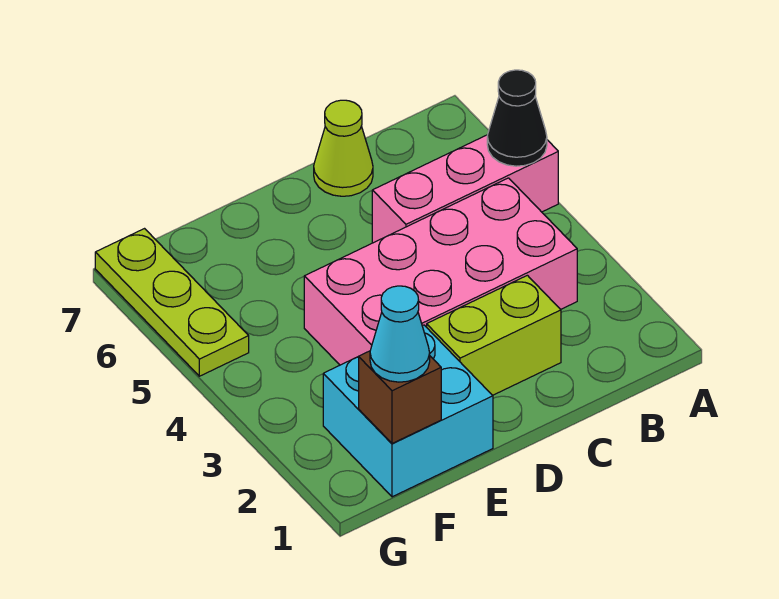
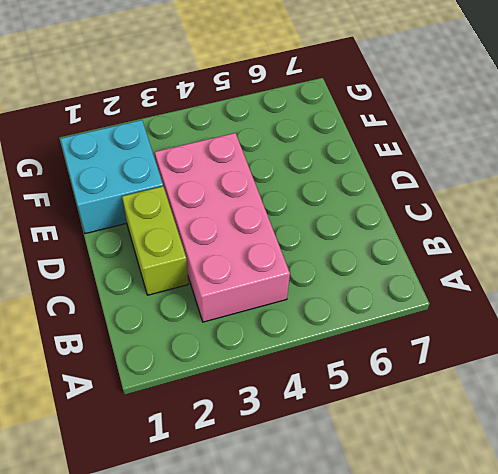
none -> pink brick A5:C5 level 1
none -> lime cone C7 level 1

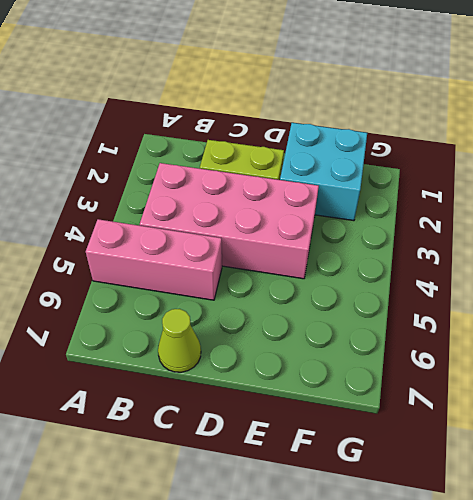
none -> lime plate G5:G7 level 1
none -> black cone A5 level 2

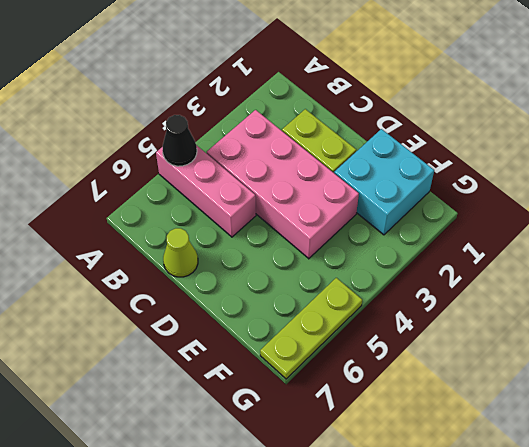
none -> brown brick F1 level 2
none -> cyan cone F1 level 3

